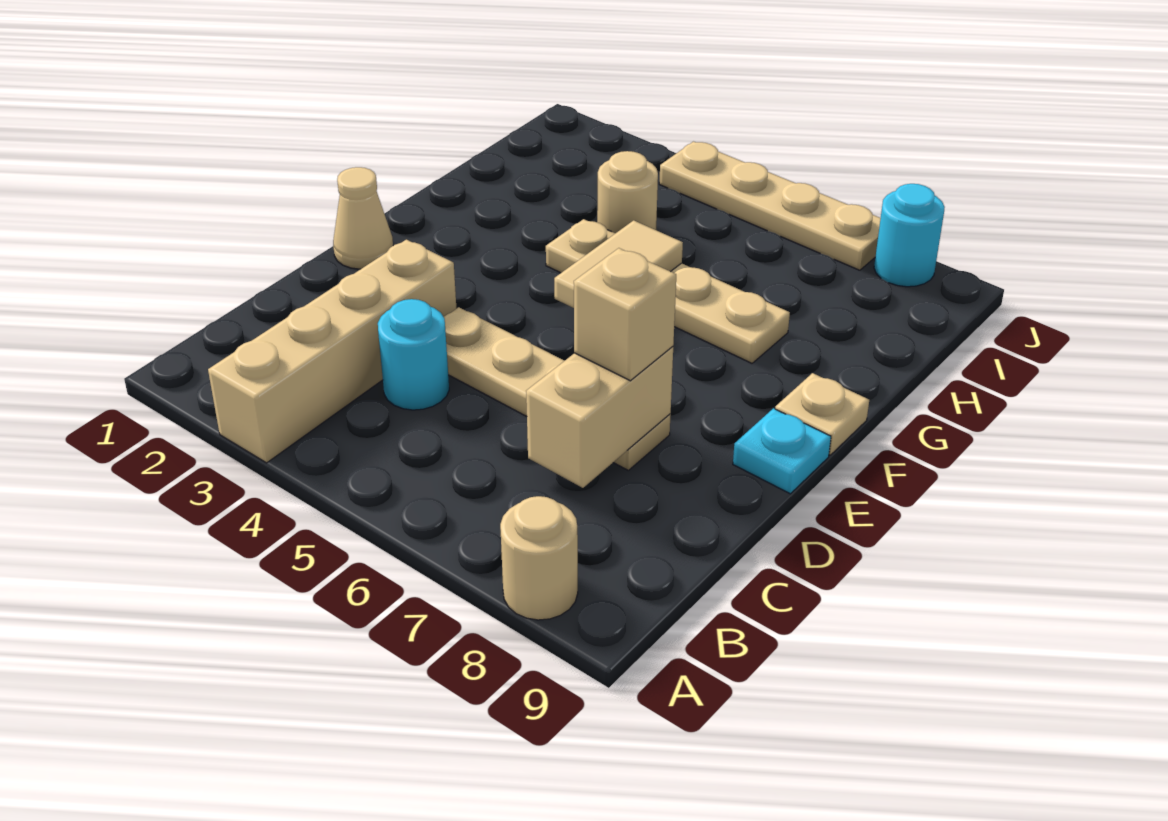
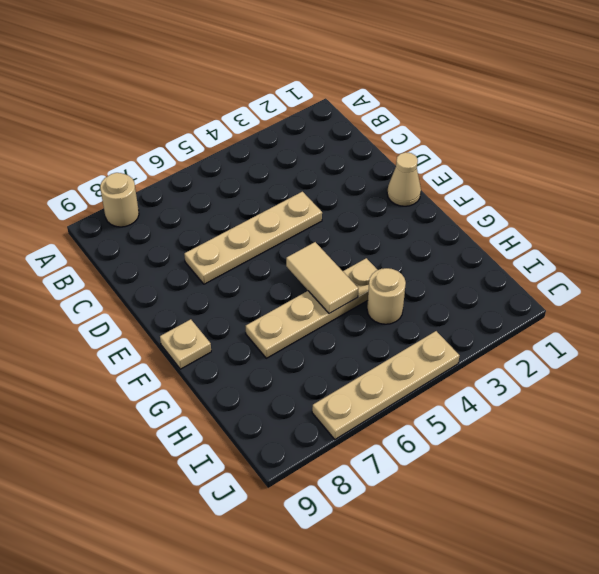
none -> tan brick A3:D3 level 1
none -> cyan round brick C4 level 1
none -> cyan plate E9 level 1

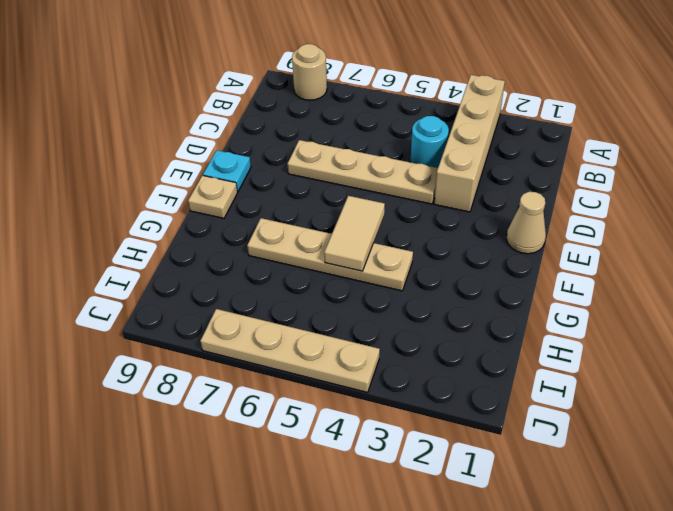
none -> tan round brick H4 level 1
none -> cyan round brick J8 level 1
none -> tan brick C7:D7 level 2

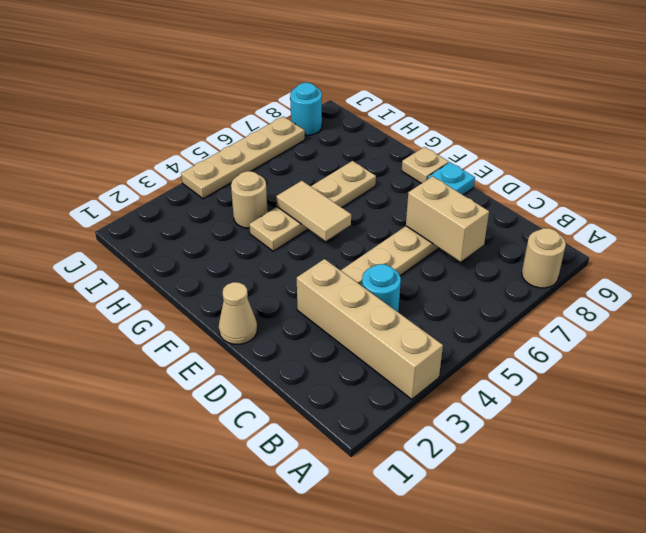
none -> tan brick D7 level 3

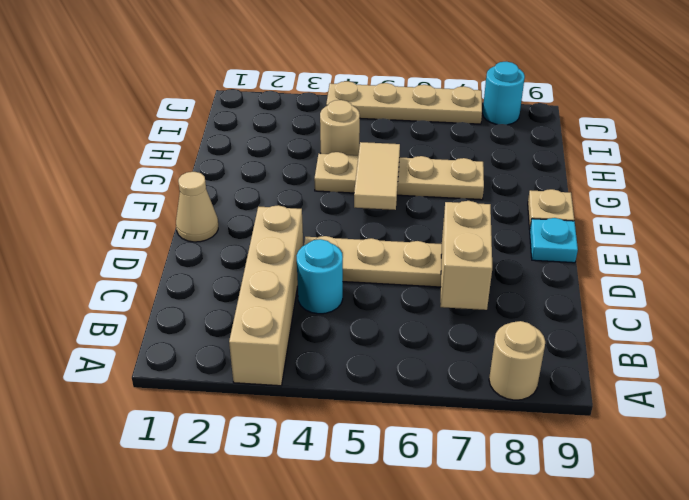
none -> tan brick D7 level 3

